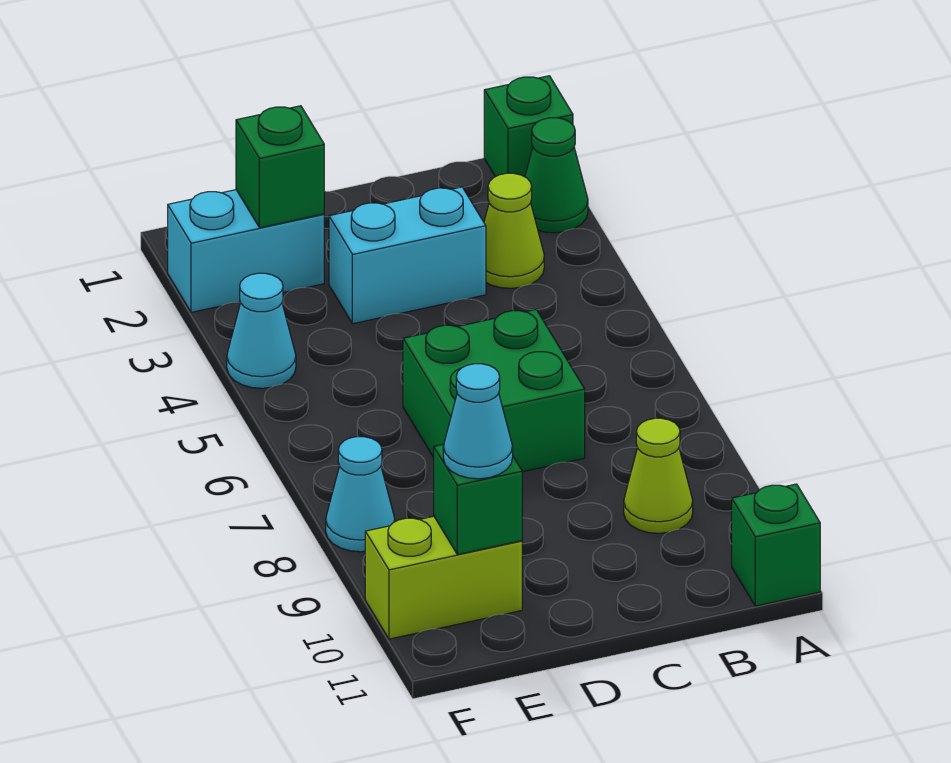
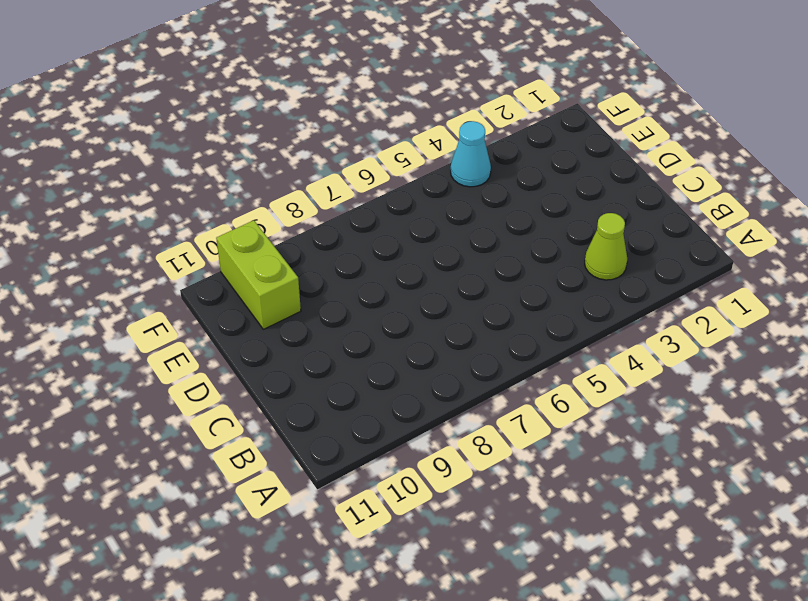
none -> green brick A1 level 1
none -> green cone A2 level 1
none -> green brick A11 level 1

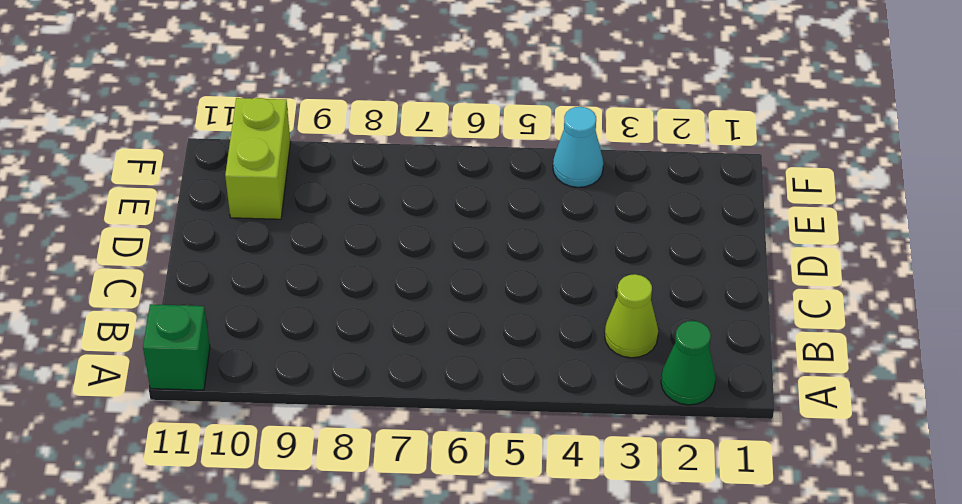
none -> green brick A1 level 1
none -> lime cone B9 level 1
none -> cyan brick C3:D3 level 1

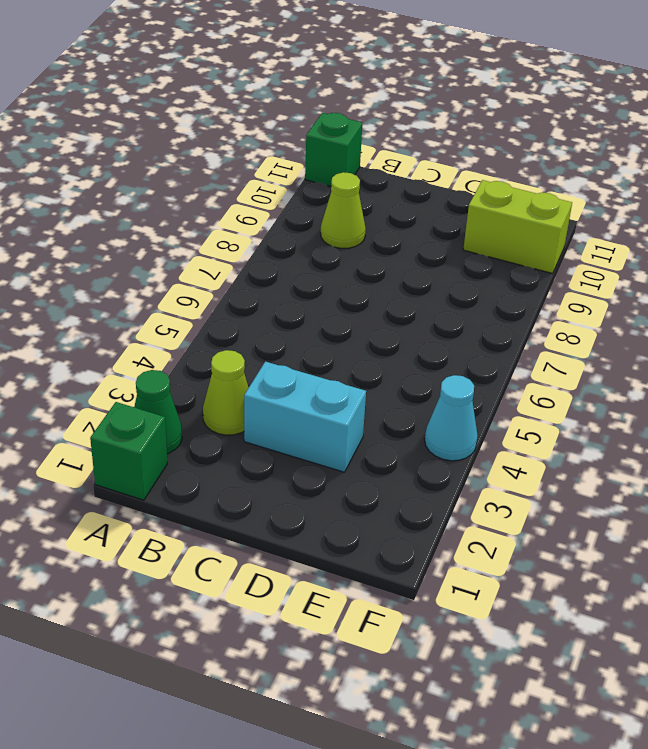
none -> green brick C6:D7 level 1
none -> cyan brick E2:F2 level 1
none -> cyan cone F8 level 1

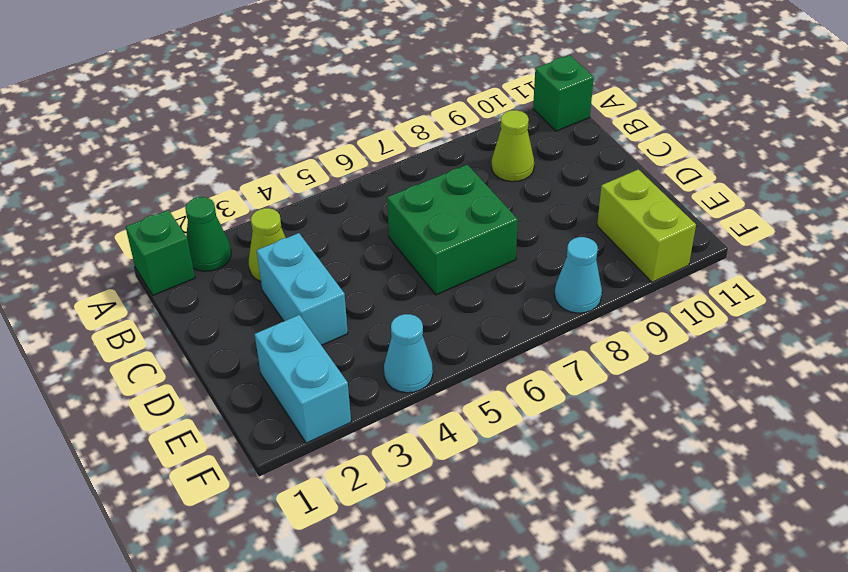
none -> green brick E2 level 2
none -> green brick E10 level 2
none -> cyan cone E10 level 3

